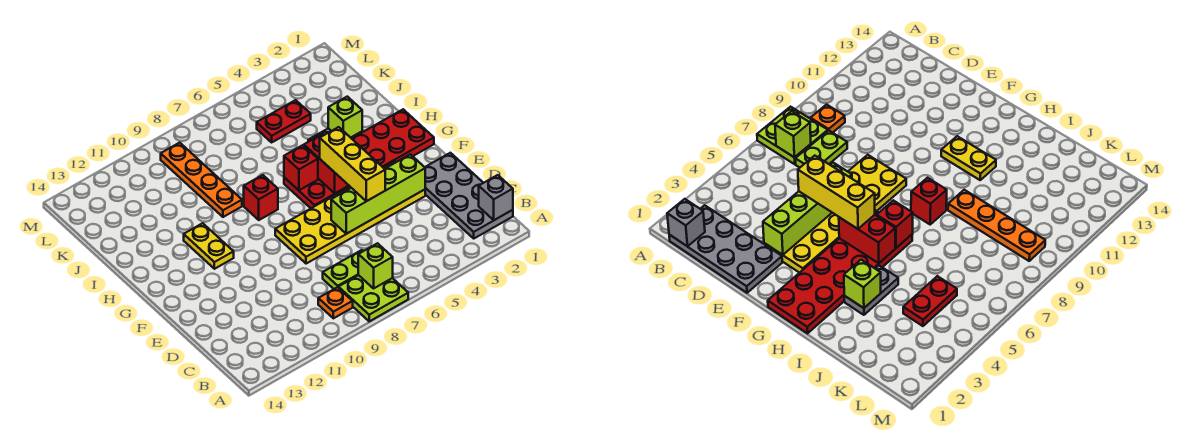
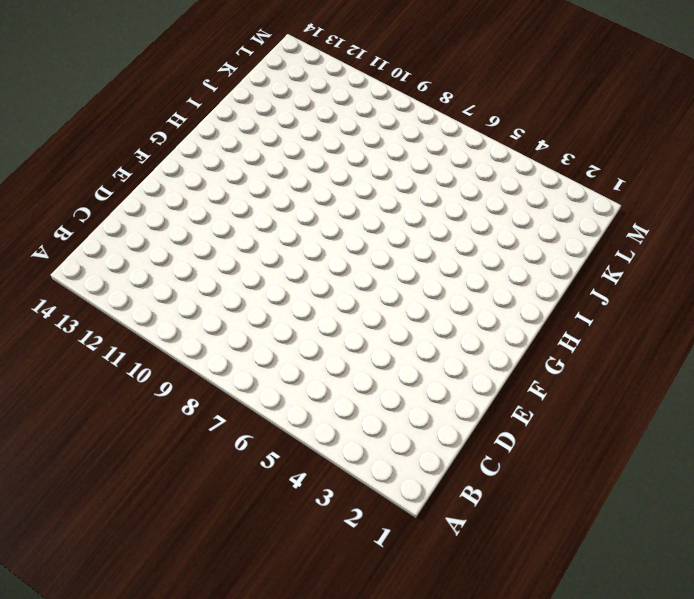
none -> lime plate A7:B8 level 1
none -> grey plate B1:E2 level 1
none -> orange plate B9 level 1

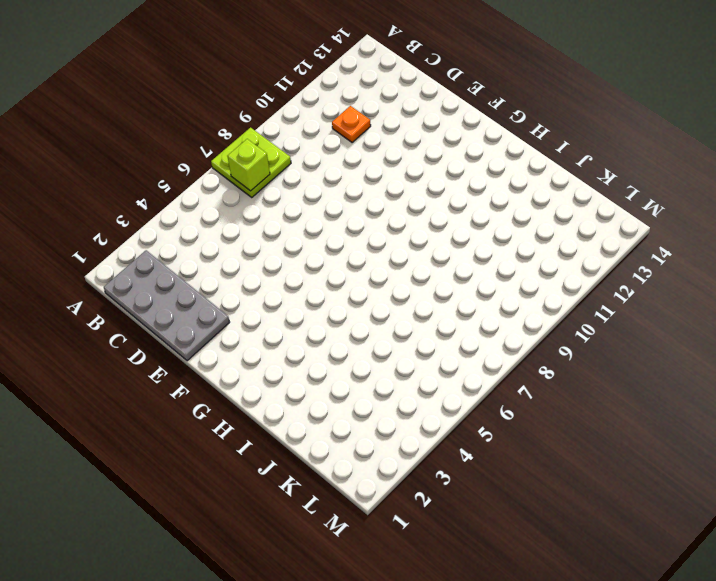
orange plate C11 level 1 -> orange plate B9 level 1
none -> lime plate C7:C8 level 1
none -> yellow plate E3:F8 level 1
none -> red plate G1:H6 level 1

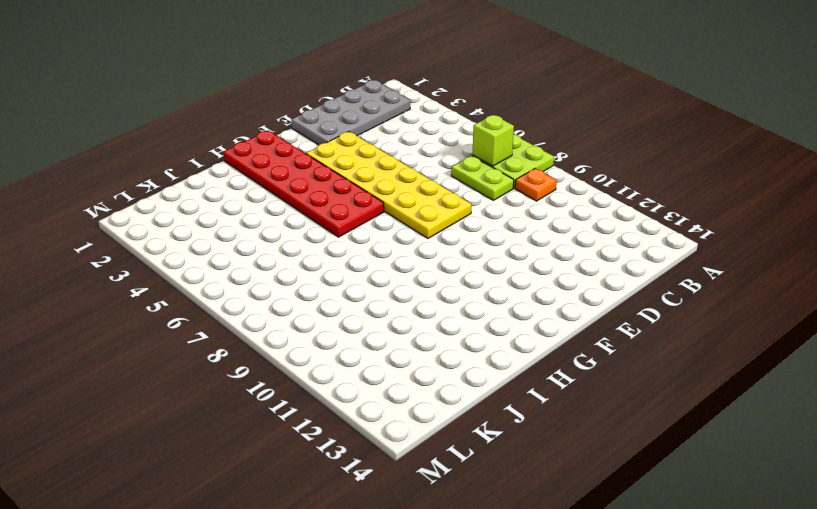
none -> yellow plate G11:H11 level 1
none -> red brick H8 level 1
none -> grey plate I3:I4 level 1

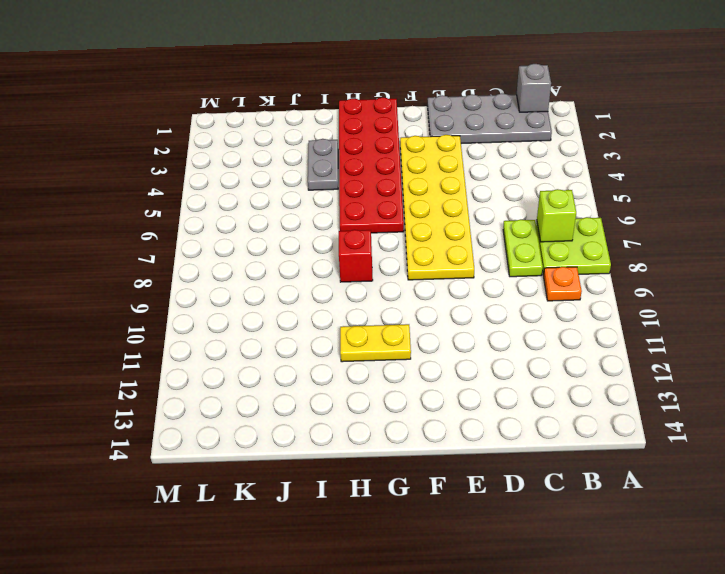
none -> orange plate I9:L9 level 1
none -> red plate K4:K5 level 1
none -> lime brick E3:E6 level 2

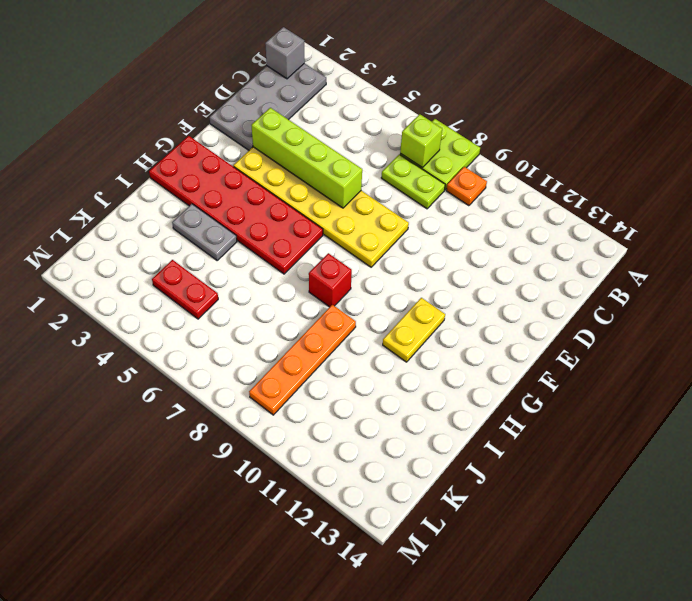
none -> red brick G5:H5 level 2
none -> red brick H6 level 2
none -> lime brick I3 level 2

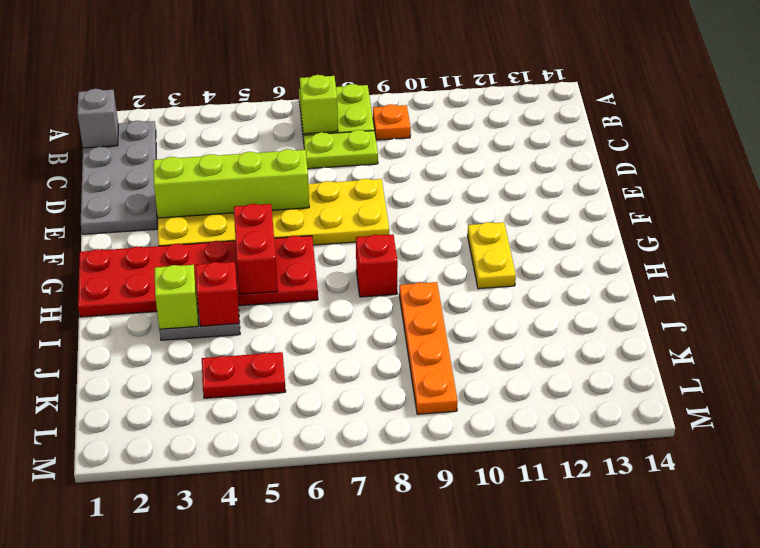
red brick I4 level 2 -> red brick H6 level 2
none -> yellow brick E5:G5 level 3

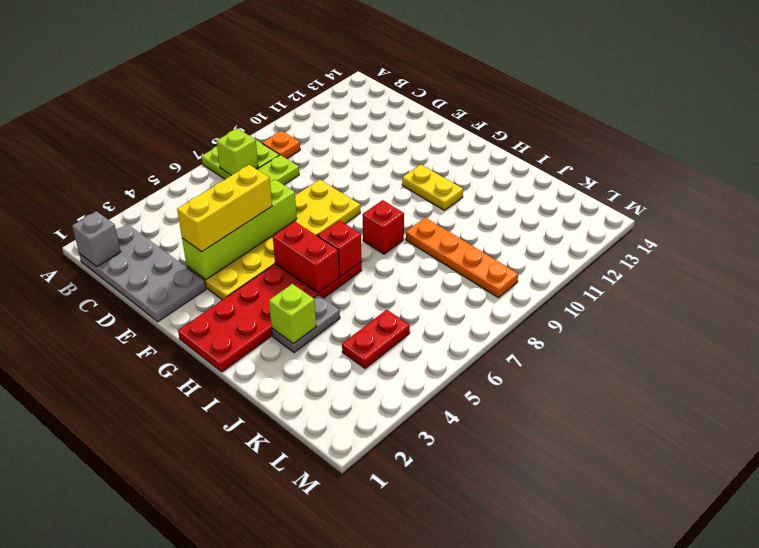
yellow brick E3:E5 level 3 -> yellow brick E5:G5 level 3

